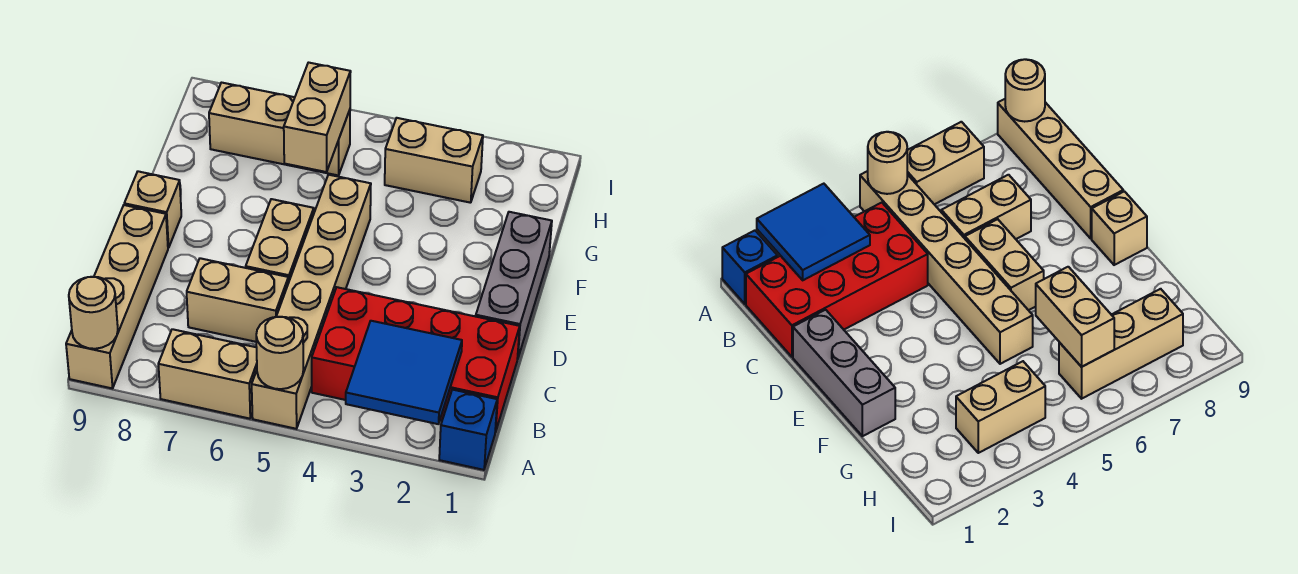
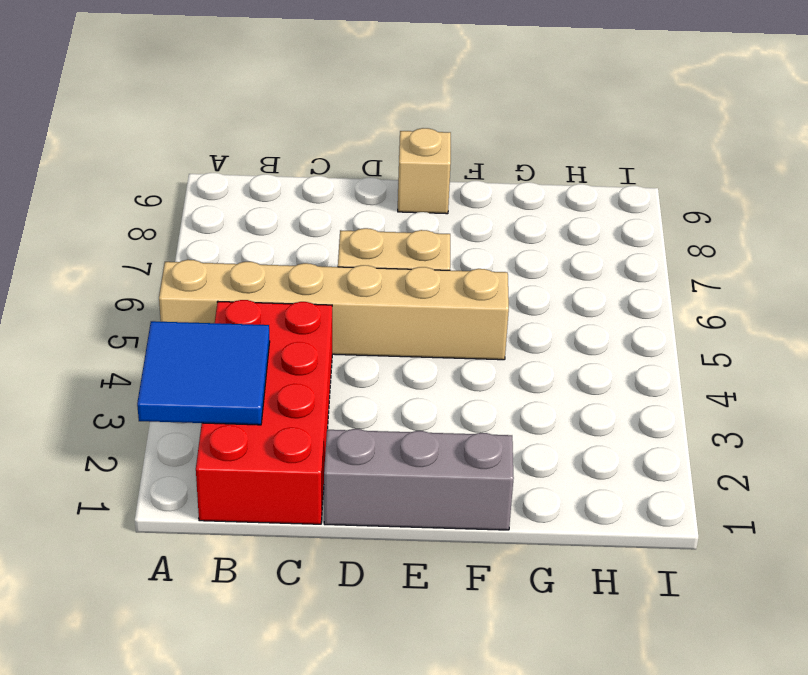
none -> blue brick A1 level 1
none -> tan brick A6:A7 level 1
none -> tan brick A9:D9 level 1

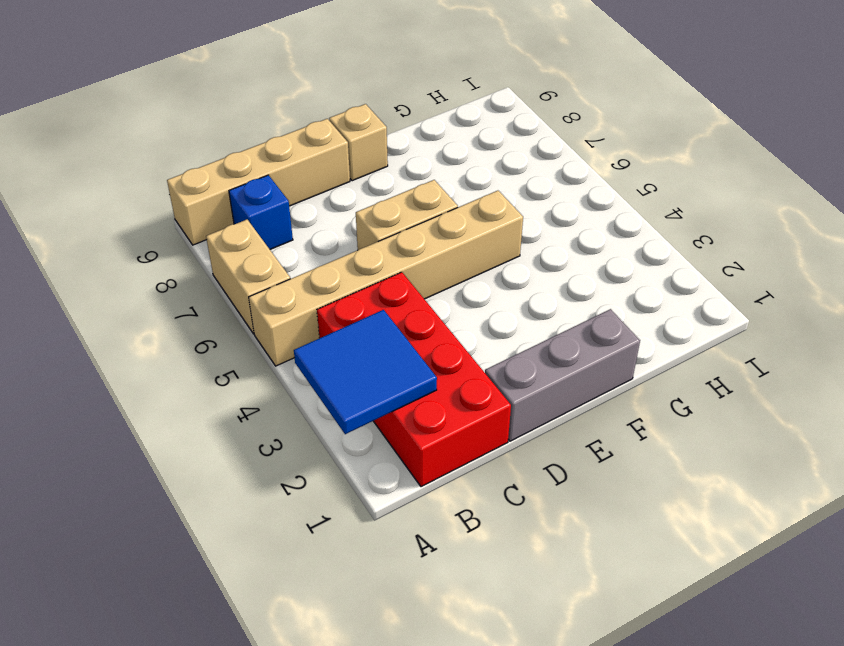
blue brick B8 level 1 -> blue brick A1 level 1
none -> tan brick C6:C7 level 1
none -> tan brick H3:H4 level 1
none -> tan brick H6:H8 level 1

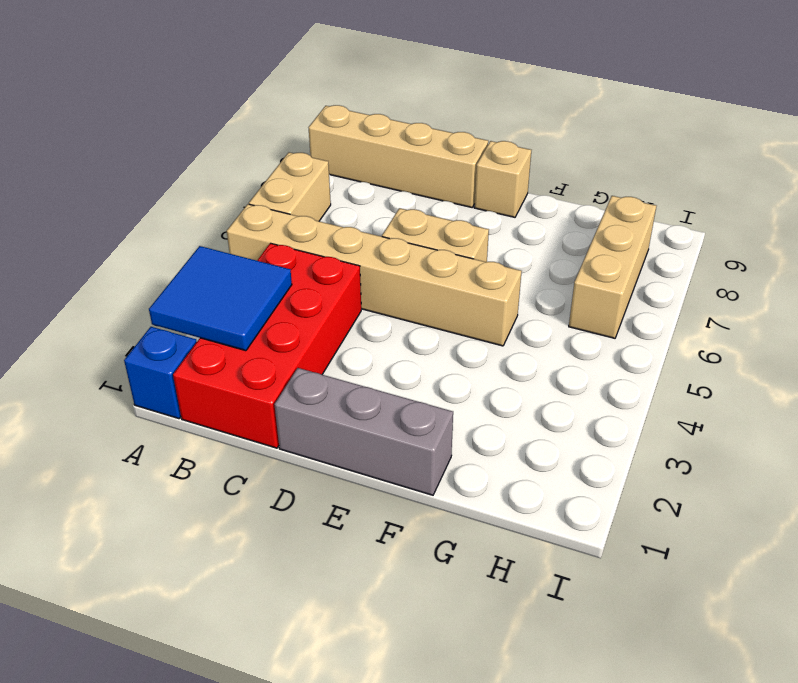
none -> tan brick C6:C7 level 1
none -> tan brick H3:H4 level 1
none -> tan round brick A5 level 2

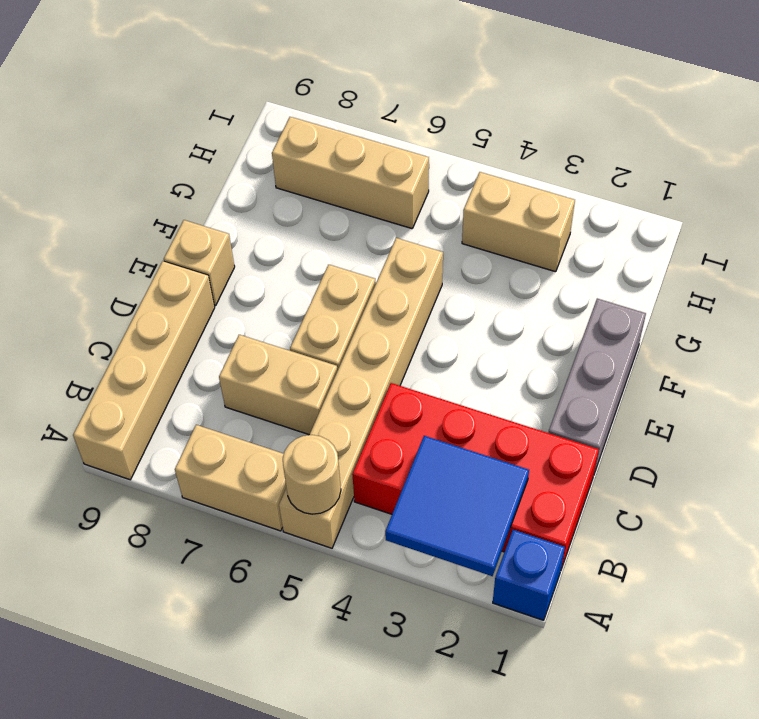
none -> tan round brick A9 level 2
none -> tan brick G6:H6 level 2

